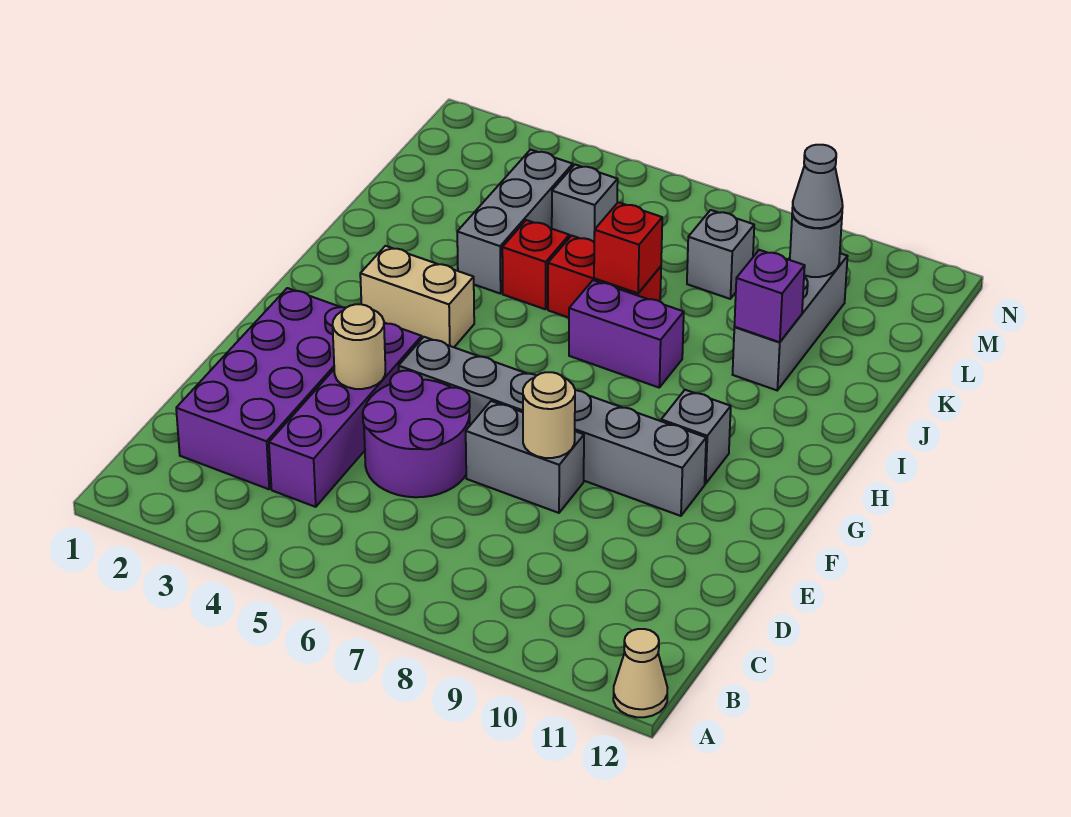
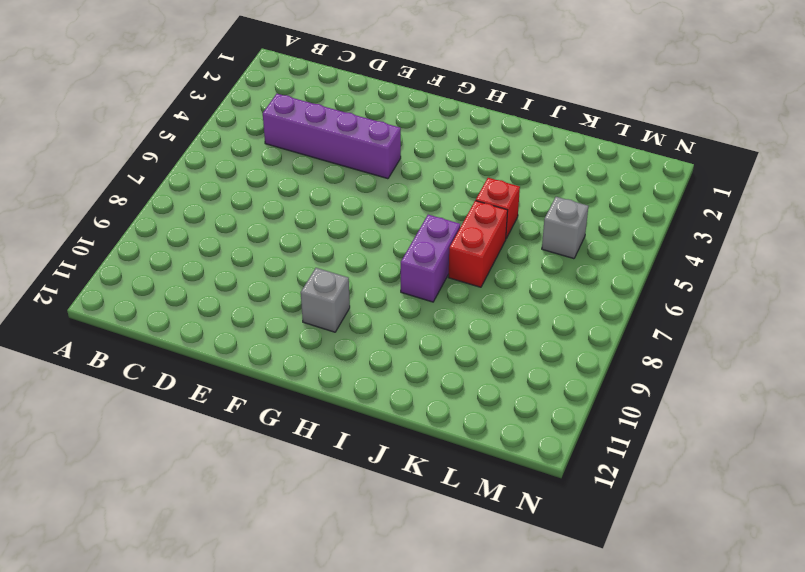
none -> tan cone A12 level 1
none -> purple brick C2:F3 level 1
none -> purple round brick D5:E6 level 1

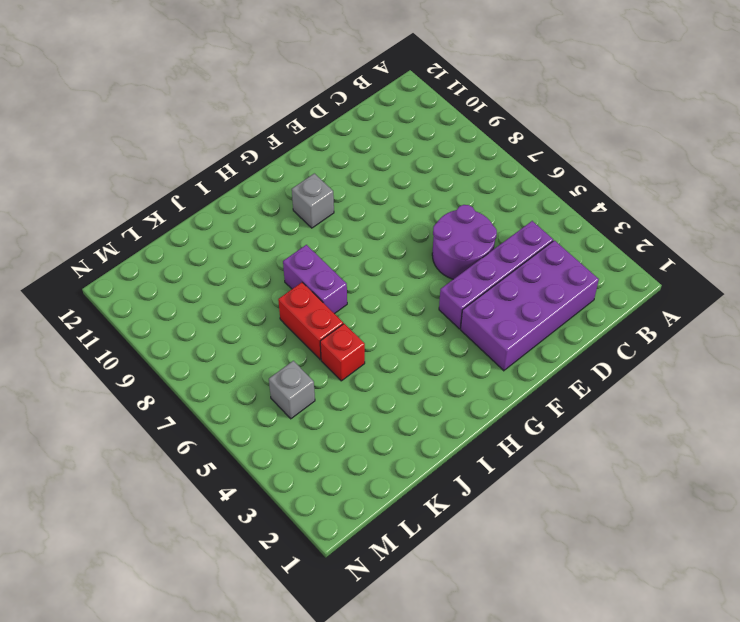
none -> tan cone A12 level 1
none -> grey brick E7:E8 level 1
none -> grey brick F5:F10 level 1

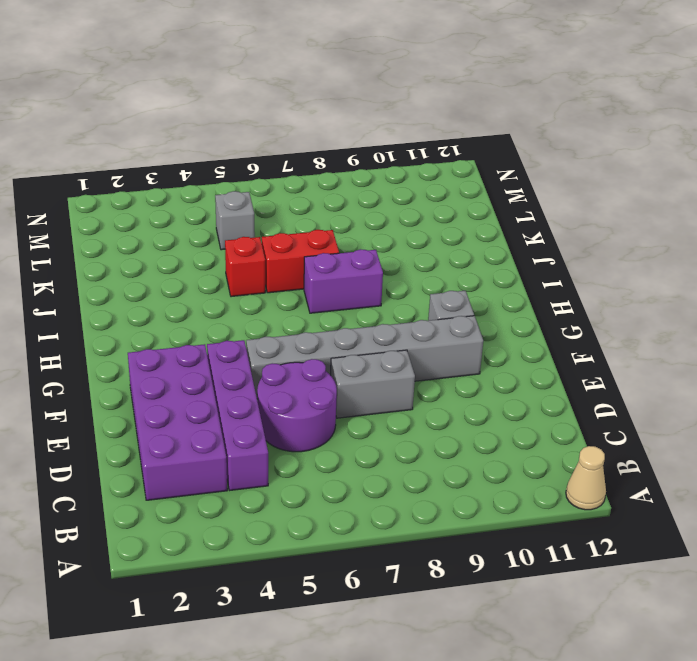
none -> tan brick H3:H4 level 1
none -> grey brick J4:L4 level 1
none -> grey brick J10:L10 level 1

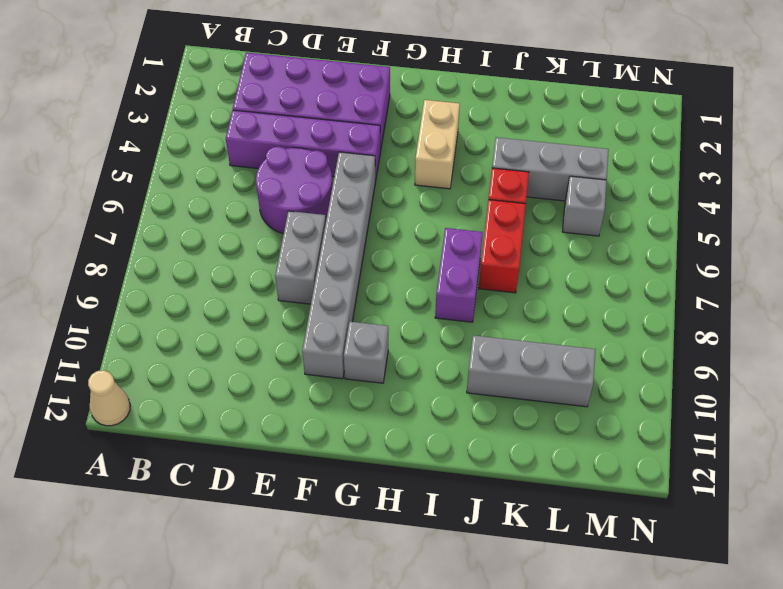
none -> grey brick L8 level 1
none -> tan round brick E4 level 2
none -> tan round brick E8 level 2

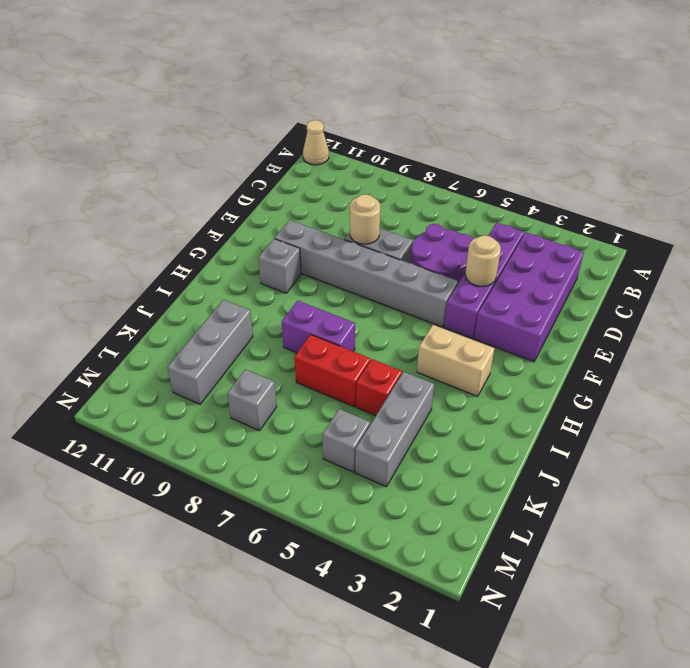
none -> red brick J7 level 2
none -> purple brick J10 level 2
none -> grey round brick L10 level 2

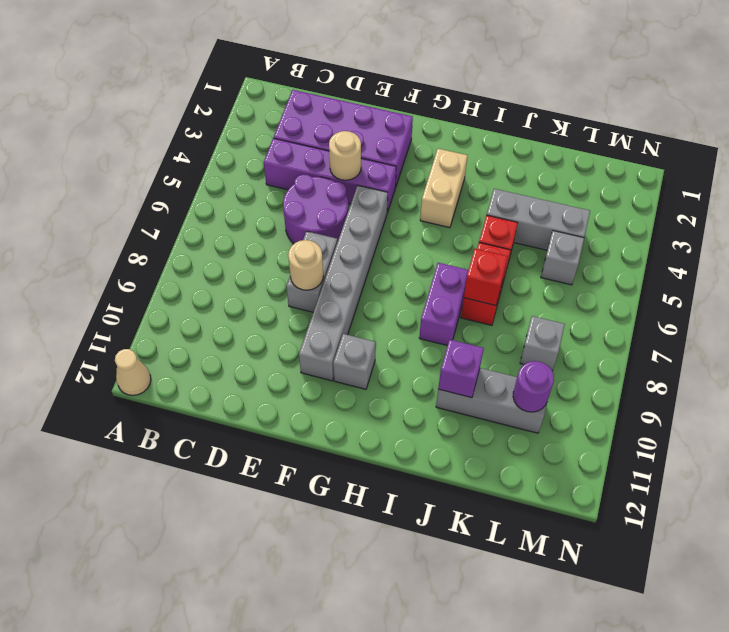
purple round brick L10 level 2 -> grey round brick L10 level 2
none -> grey cone L10 level 3

